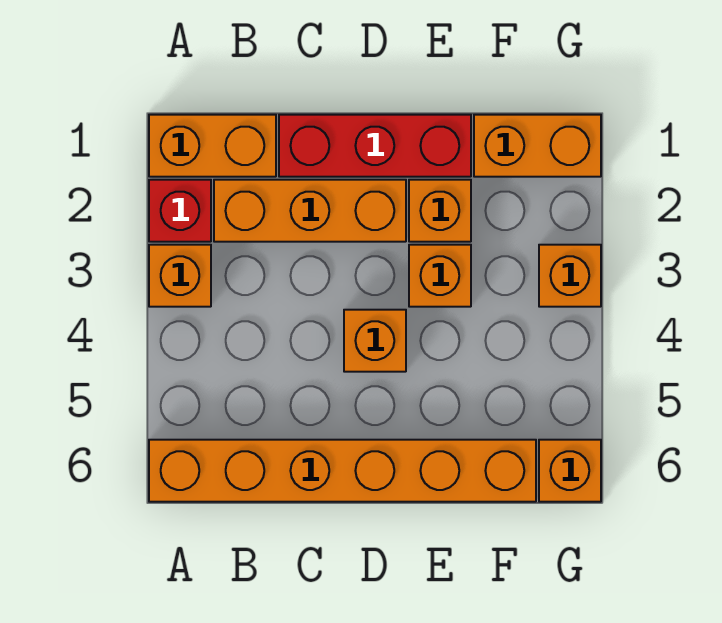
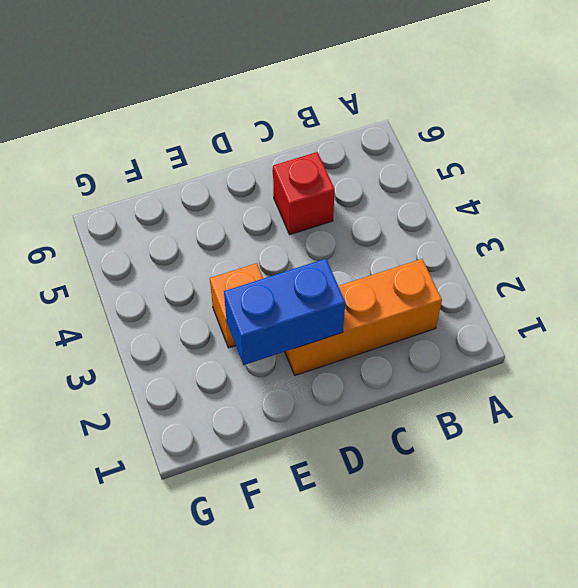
red brick C5 level 1 -> red brick A2 level 1
blue brick D2:E2 level 2 -> none
none -> orange brick A1:B1 level 1
none -> orange brick A3 level 1
none -> orange brick A6:F6 level 1

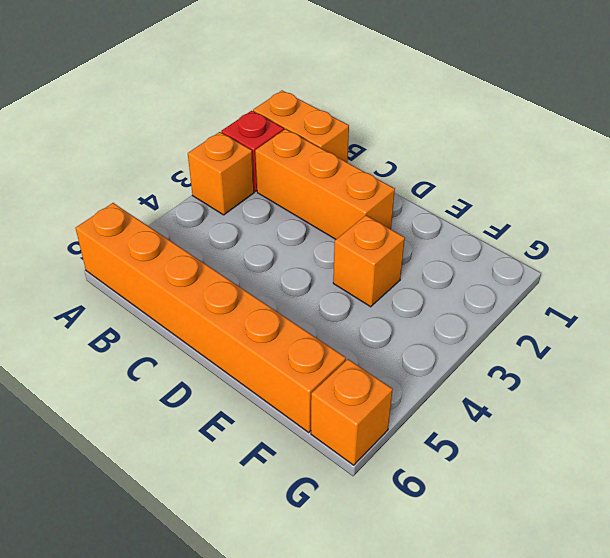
none -> red brick C1:E1 level 1
none -> orange brick D4 level 1
none -> orange brick E2 level 1

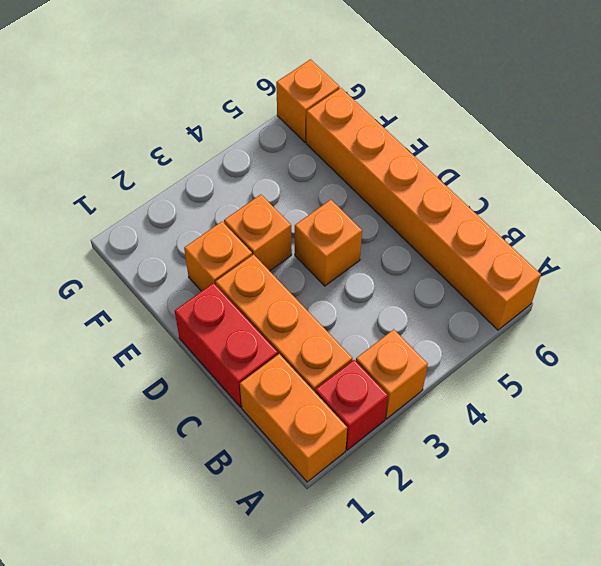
red brick C1:D1 level 1 -> red brick C1:E1 level 1
none -> orange brick F1:G1 level 1
none -> orange brick G3 level 1

